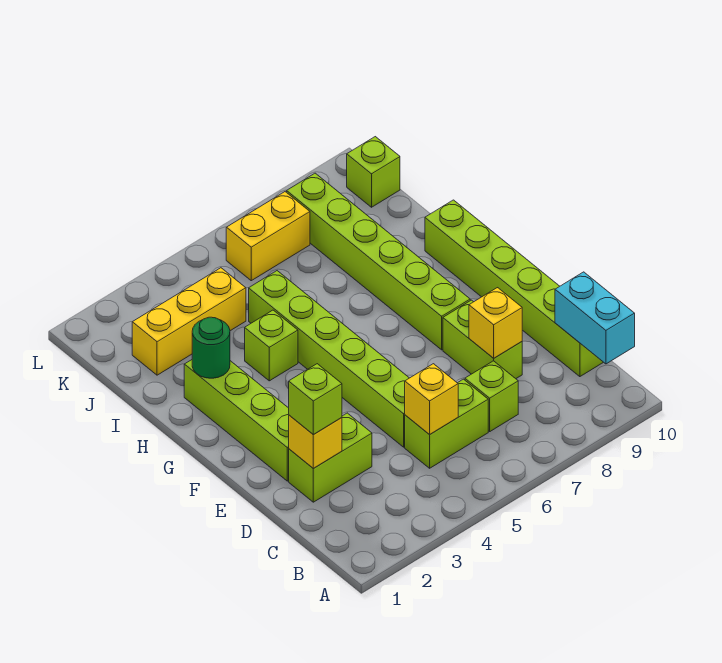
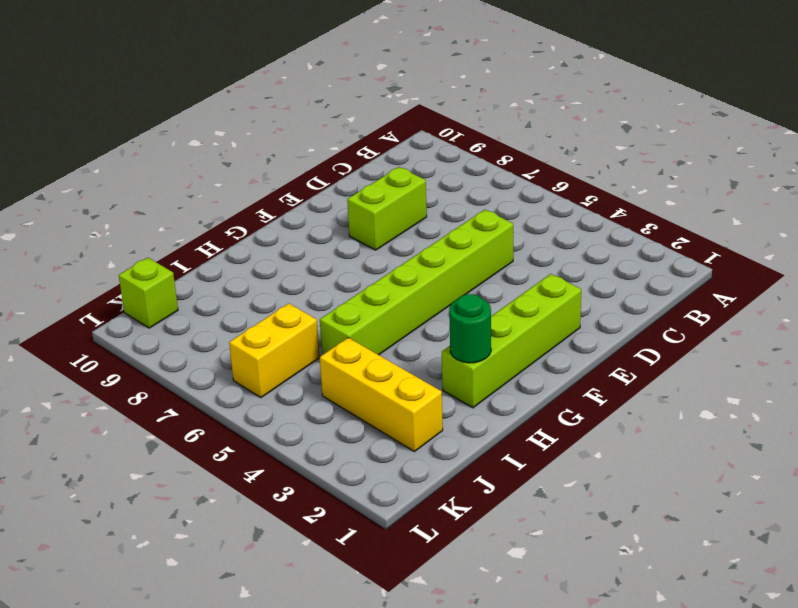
yellow brick J6:K6 level 1 -> yellow brick K6:K7 level 1
none -> lime brick C5:C6 level 1
none -> lime brick C7 level 1
none -> lime brick C10:H10 level 1

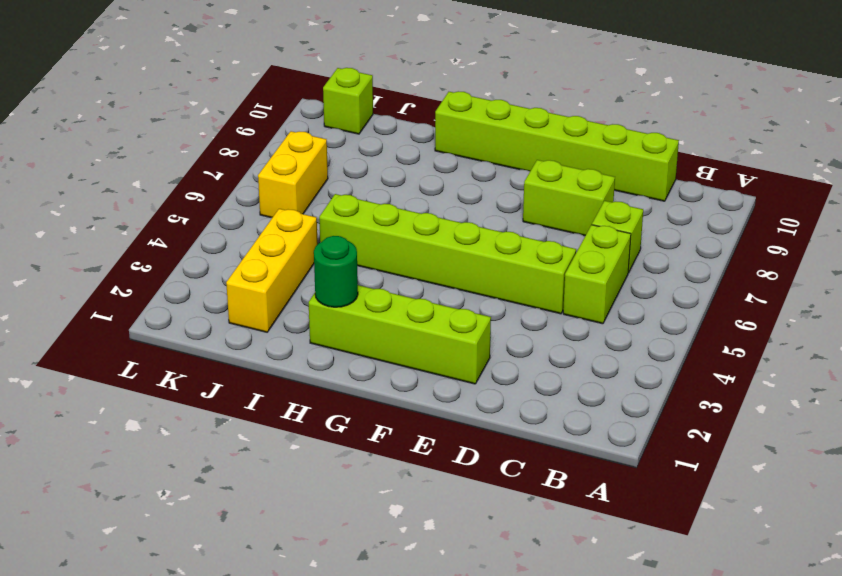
none -> lime brick D2:D3 level 1
none -> lime brick F8:K8 level 1
none -> lime brick H4 level 1

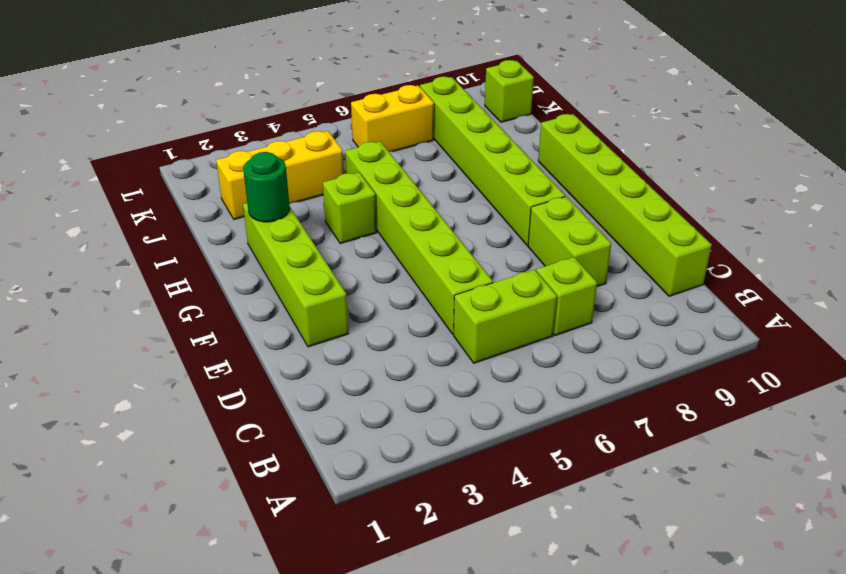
none -> lime brick D2:D3 level 1
none -> cyan brick B10:C10 level 2
none -> yellow brick C5 level 2

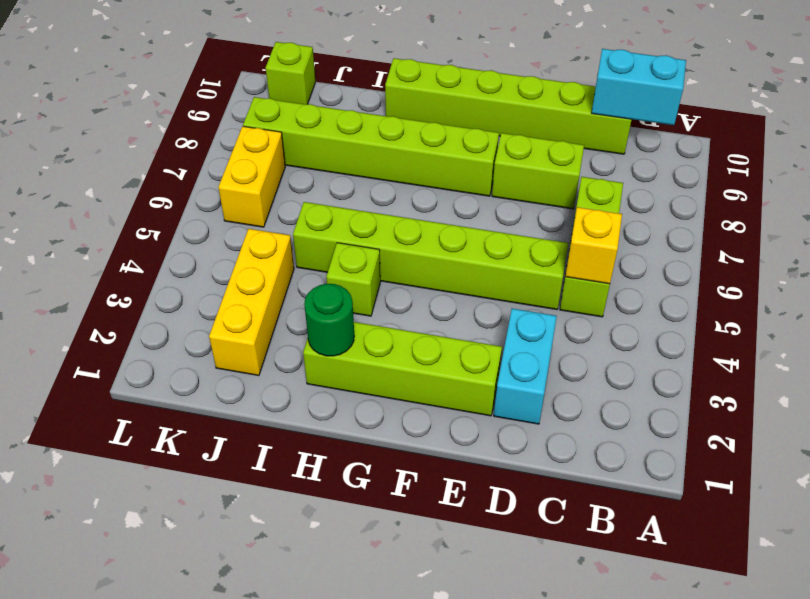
cyan brick D2:D3 level 1 -> lime brick D2:D3 level 1
none -> yellow brick D2 level 2
none -> yellow brick D8 level 2
none -> lime brick D2 level 3

